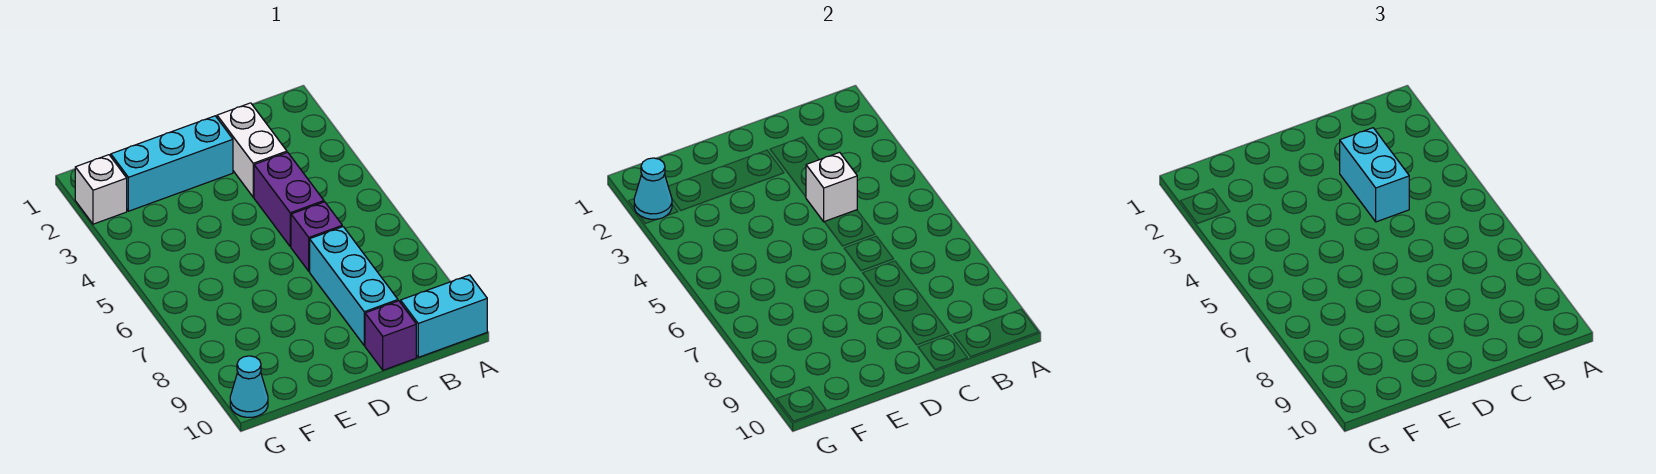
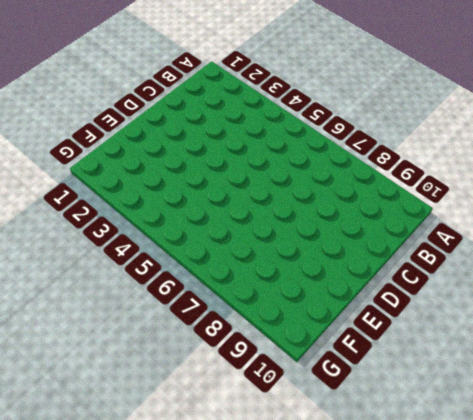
none -> cyan brick A10:B10 level 1
none -> white brick C2:C3 level 1
none -> purple brick C4:C5 level 1

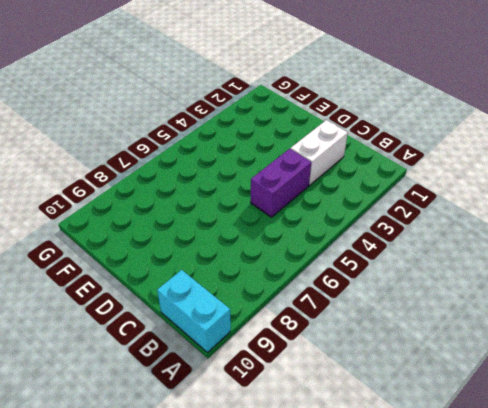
none -> purple brick C6 level 1
none -> cyan brick C7:C9 level 1
none -> purple brick C10 level 1

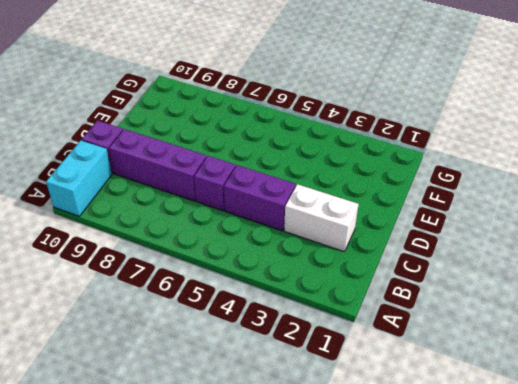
purple brick C7:C9 level 1 -> cyan brick C7:C9 level 1
none -> cyan brick D2:F2 level 1
none -> white brick G2 level 1
none -> cyan cone G10 level 1

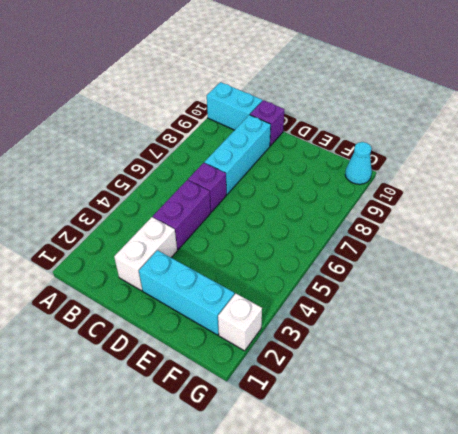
none -> white brick C4 level 2
none -> cyan cone G2 level 2
none -> cyan brick C3:C4 level 3

